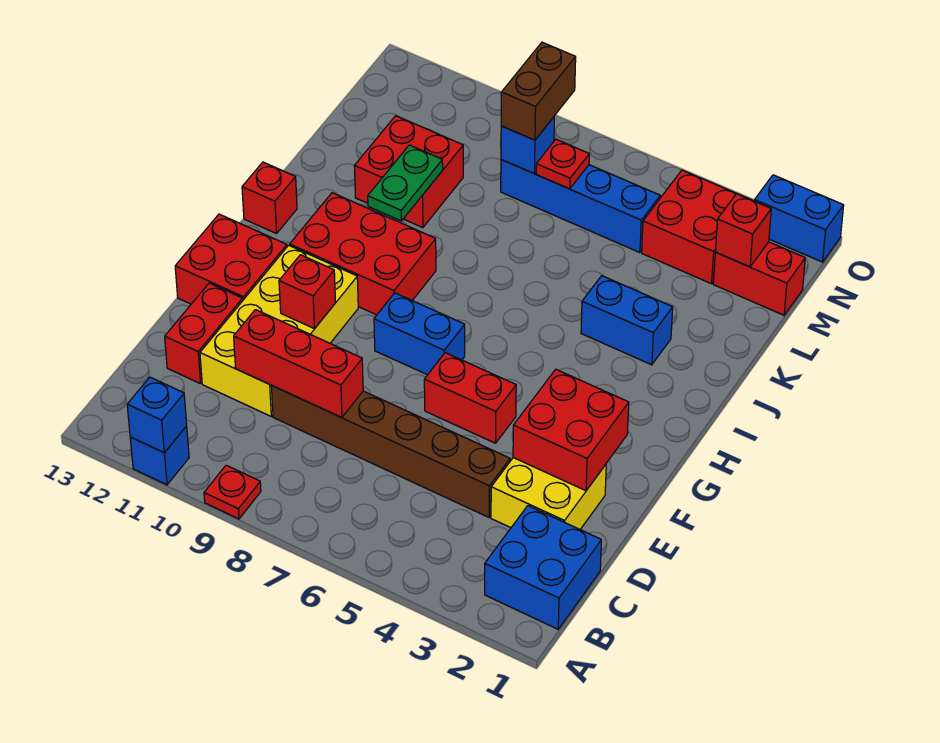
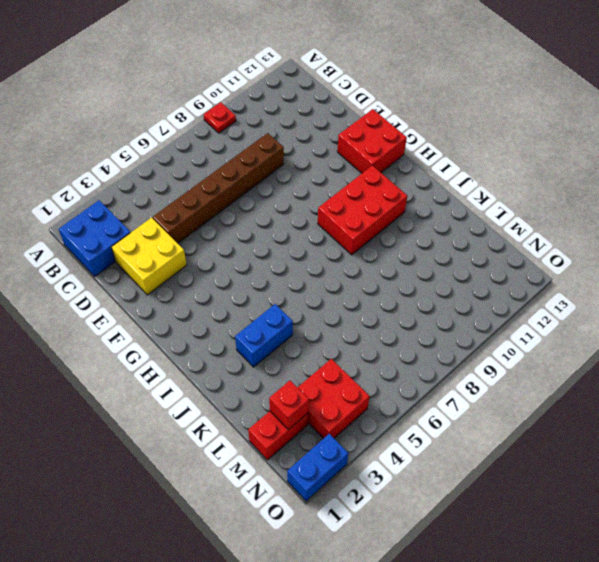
none -> blue brick A11 level 1
none -> yellow brick D10:G11 level 1
none -> red brick D12:E12 level 1

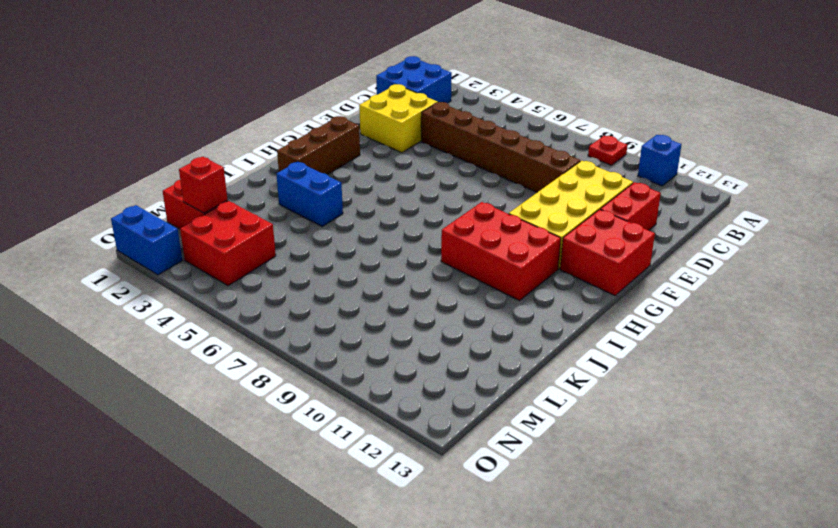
brown brick G2:I2 level 1 -> none
none -> red brick F5:F6 level 1
none -> blue brick G7:G8 level 1
none -> red brick I13 level 1

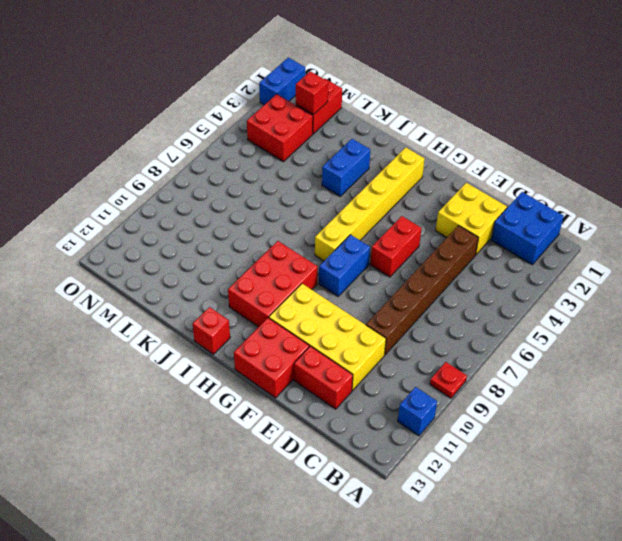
yellow brick H2:H7 level 1 -> none
none -> red brick K10:L11 level 1
none -> blue brick M5:M8 level 1
none -> blue brick A11 level 2

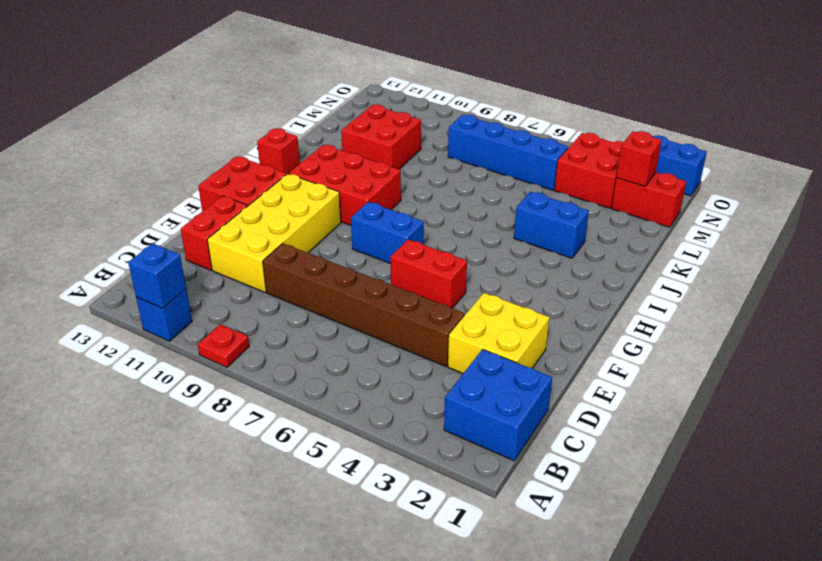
none -> red brick D8:D10 level 2
none -> red brick E2:F3 level 2
none -> red brick F10 level 2

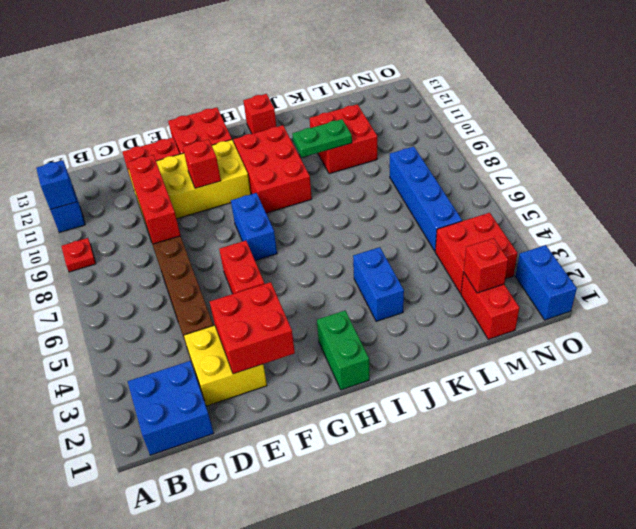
green brick H1:H2 level 1 -> none
none -> red plate M7 level 2
none -> blue brick M8 level 2
none -> brown brick M8:N8 level 3

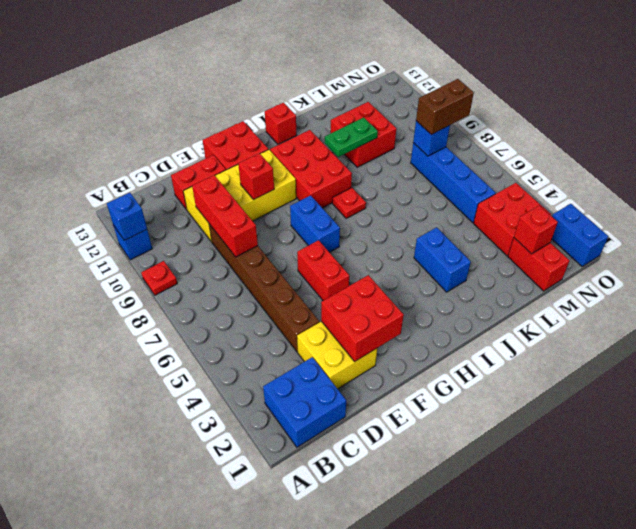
red plate I8 level 1 -> red plate M7 level 2

